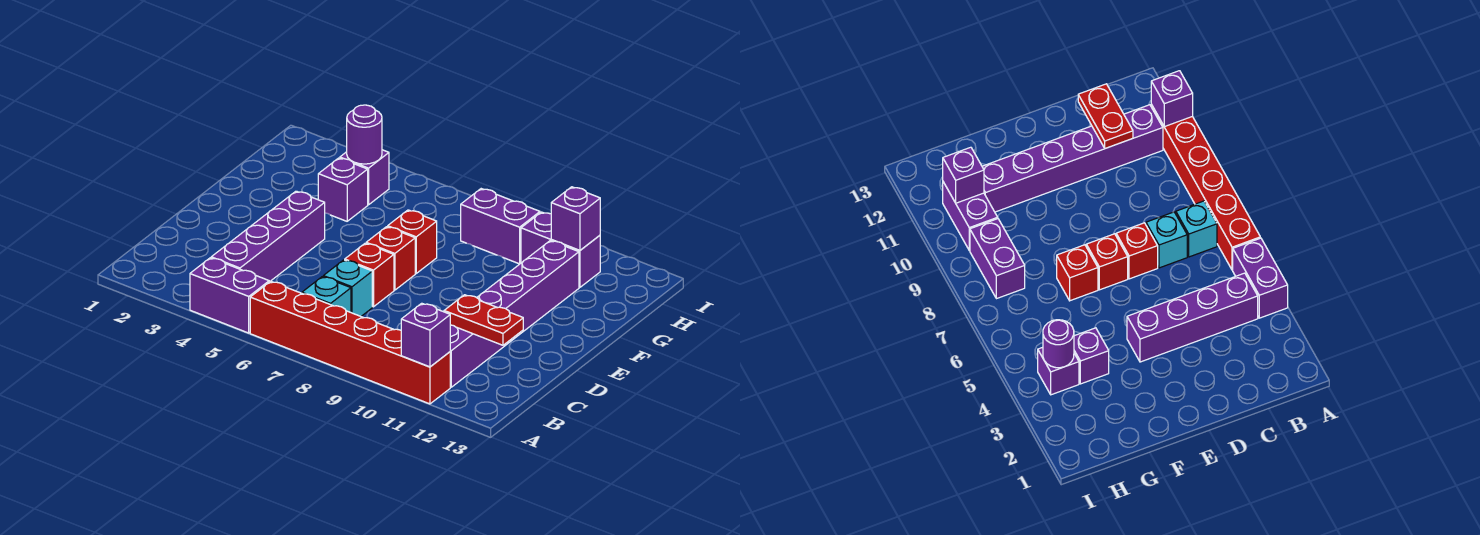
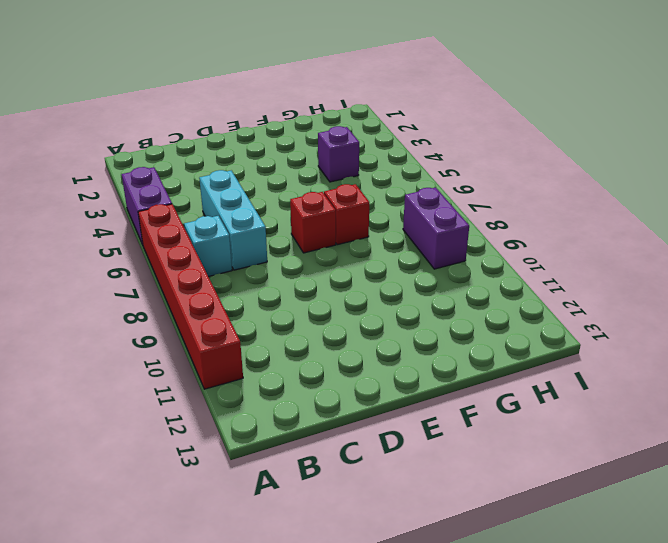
cyan brick C5:C7 level 1 -> cyan brick C7 level 1
none -> purple brick B4:E4 level 1
none -> purple brick B11:G11 level 1
none -> red brick D7 level 1

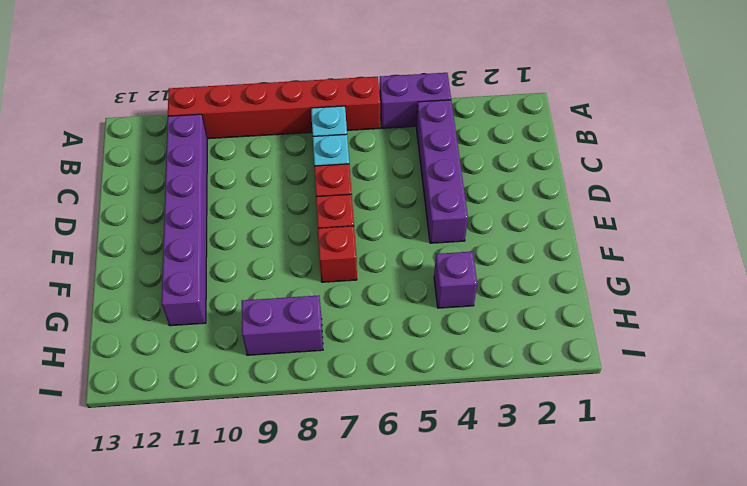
none -> purple brick H4 level 1
none -> purple brick H10:H11 level 1
none -> purple brick A11 level 2

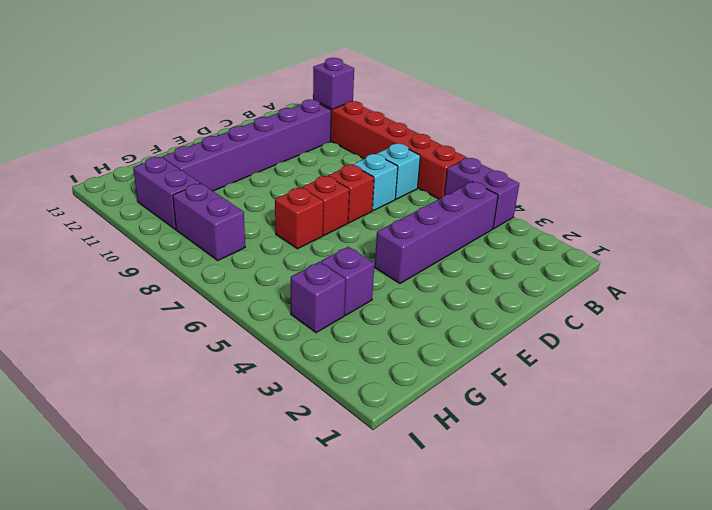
none -> red plate C11:C12 level 2
none -> purple round brick H4 level 2
none -> purple brick H11 level 2

